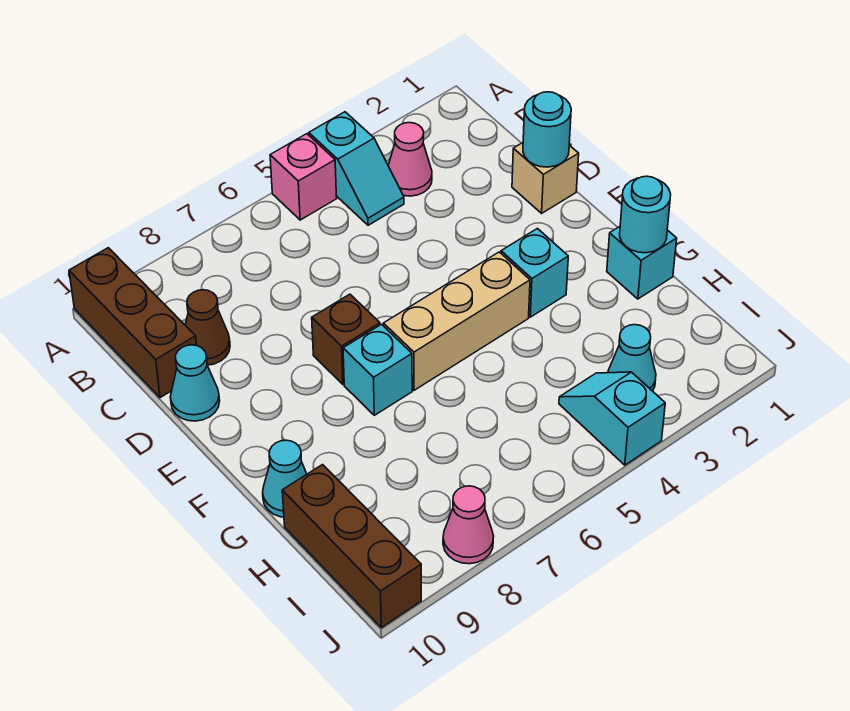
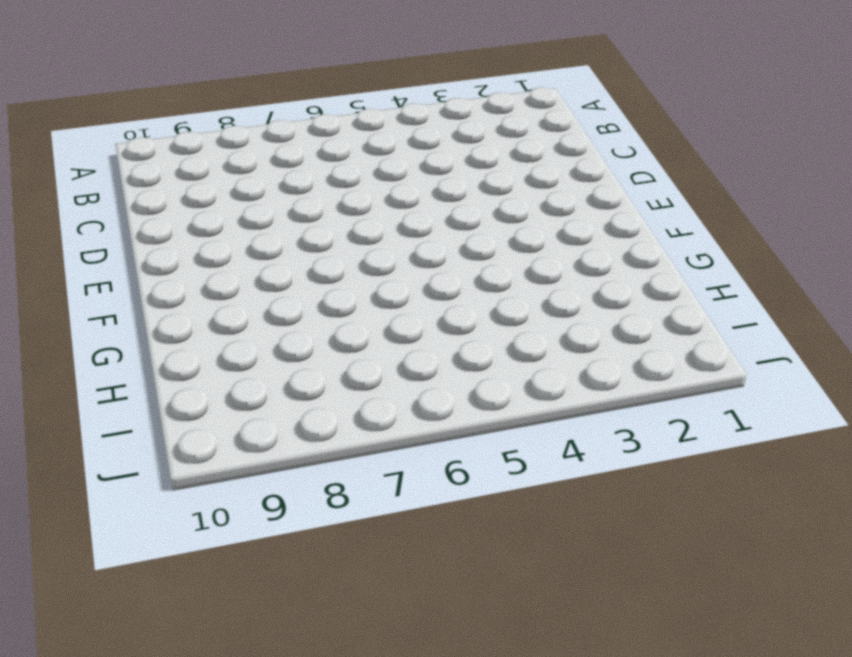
none -> cyan slope A4:B4 level 1 top A
none -> pink brick A5 level 1
none -> brown brick A10:C10 level 1

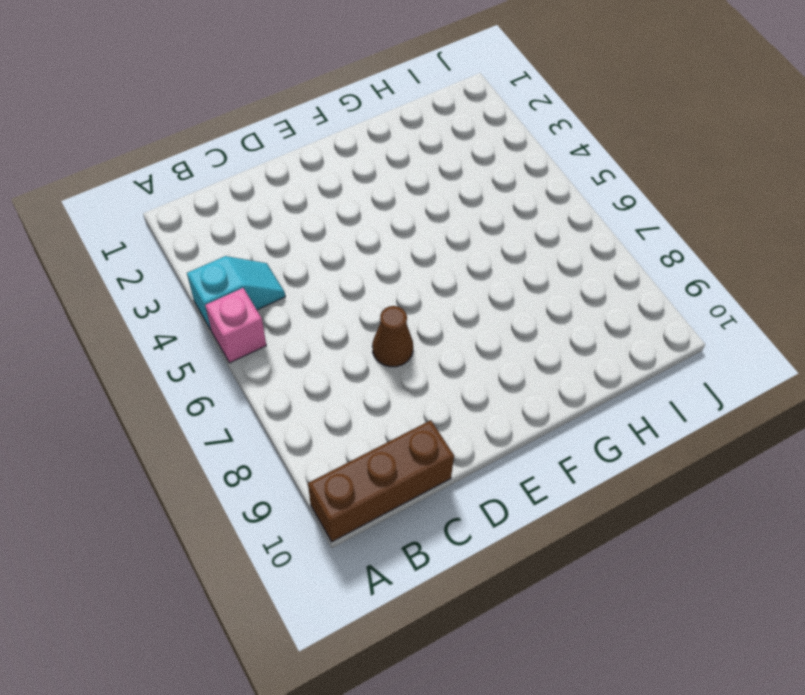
brown cone D7 level 1 -> brown cone C9 level 1
none -> pink cone B3 level 1
none -> tan brick D1 level 1
none -> cyan cone D10 level 1

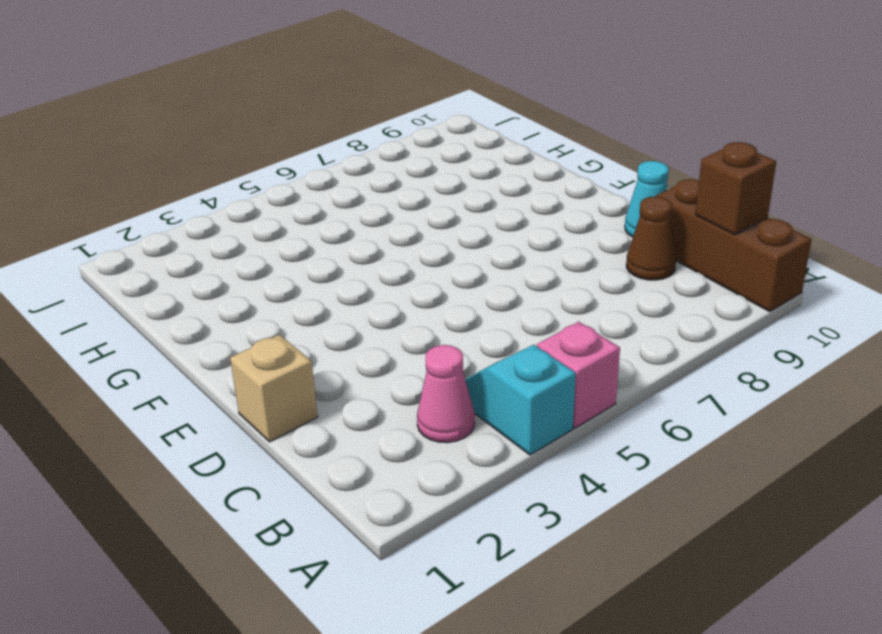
brown brick B10 level 2 -> brown brick E7 level 1
none -> cyan brick F3 level 1
none -> tan brick F4:F6 level 1
none -> cyan brick F7 level 1

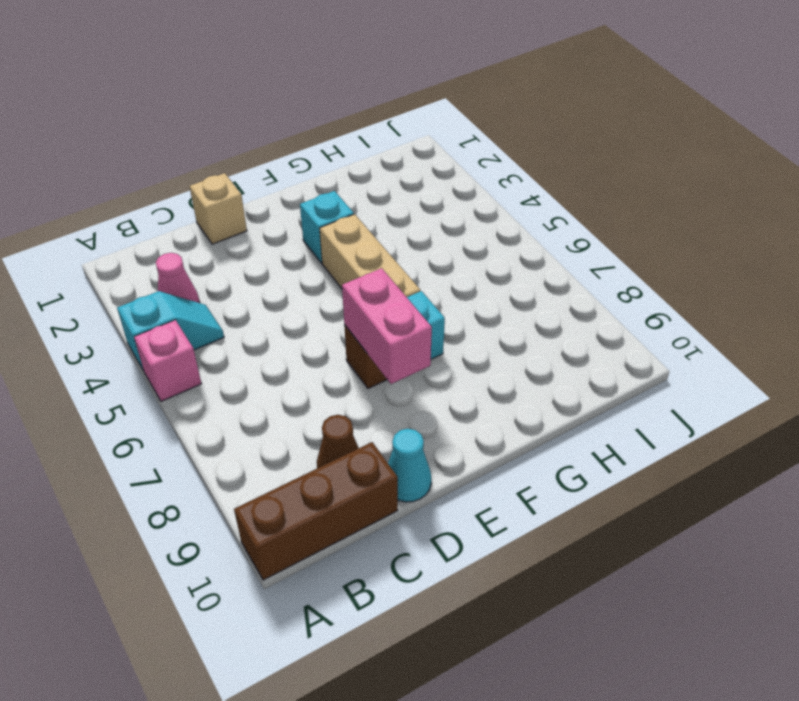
pink brick E7:E8 level 2 -> none
none -> cyan brick G1 level 1
none -> cyan cone G10 level 1
none -> brown brick H10:J10 level 1

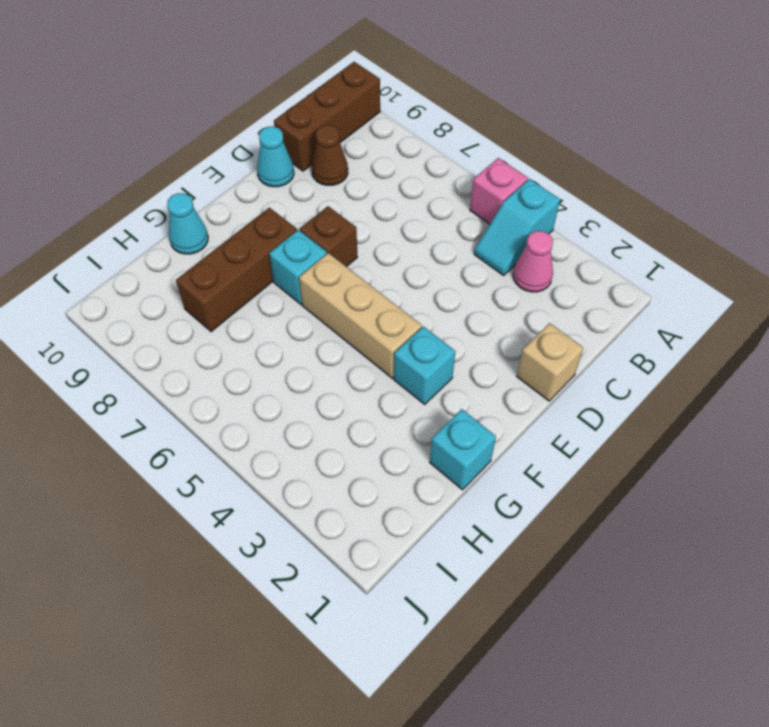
brown brick F8:H8 level 1 -> brown brick H10:J10 level 1
none -> cyan cone I3 level 1
none -> cyan slope I4:J4 level 1 top J
none -> pink cone J8 level 1

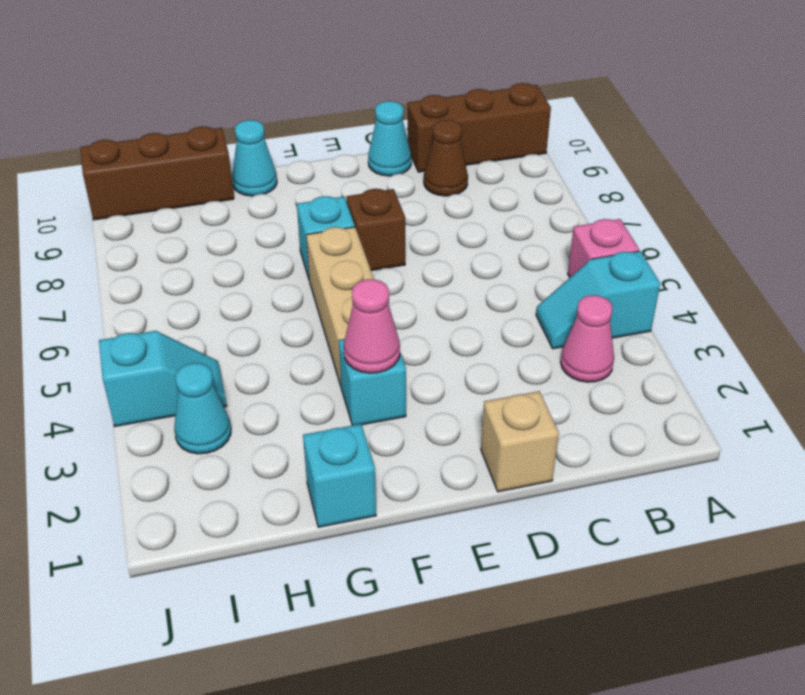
pink cone F3 level 2 -> pink cone J8 level 1
none -> cyan round brick D1 level 2
none -> cyan round brick G1 level 2

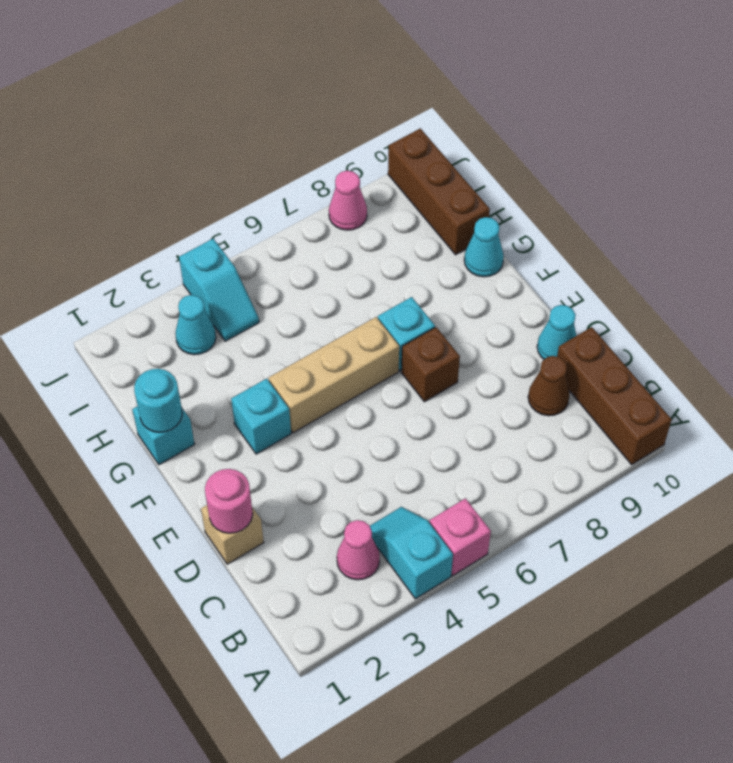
pink round brick D1 level 2 -> cyan round brick D1 level 2

